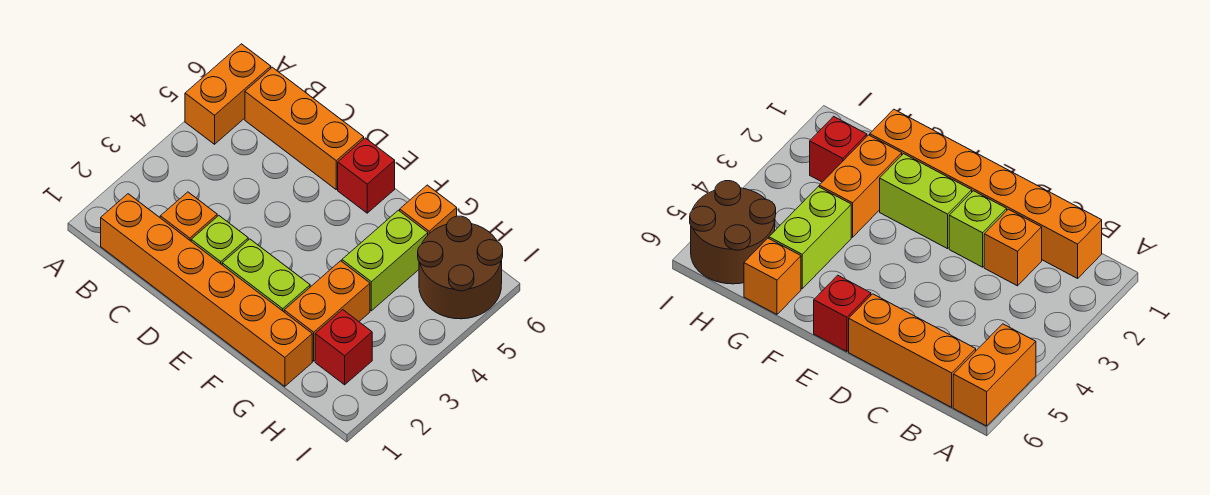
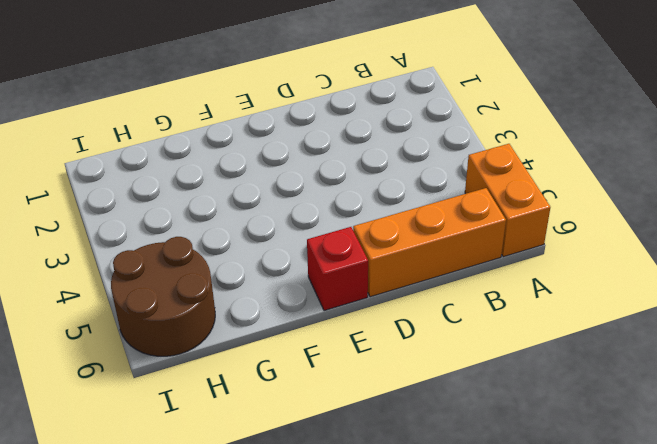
none -> orange brick B1:G1 level 1
none -> orange brick C2 level 1
none -> lime brick D2 level 1

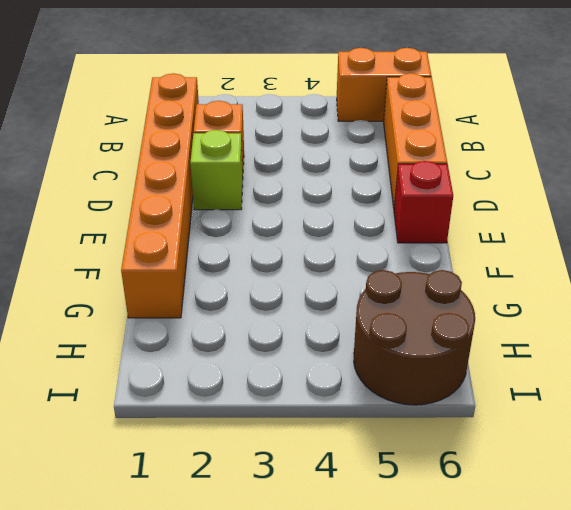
none -> lime brick E2:F2 level 1
none -> orange brick G2:G3 level 1
none -> lime brick G4:G5 level 1

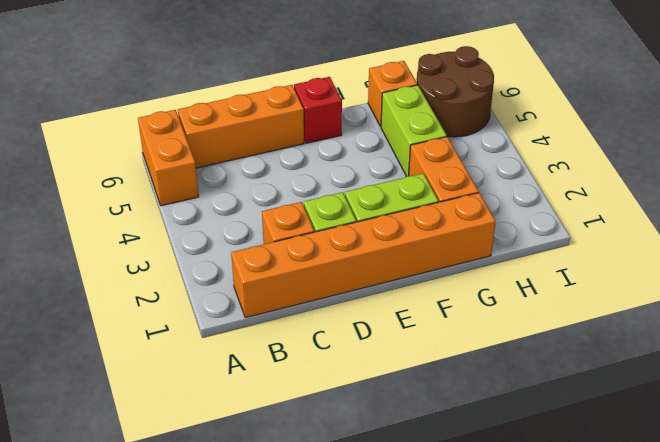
none -> red brick H2 level 1

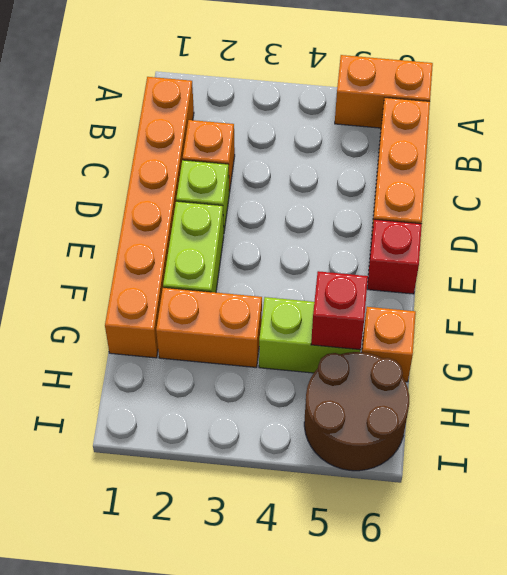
red brick G5 level 2 -> red brick H2 level 1

